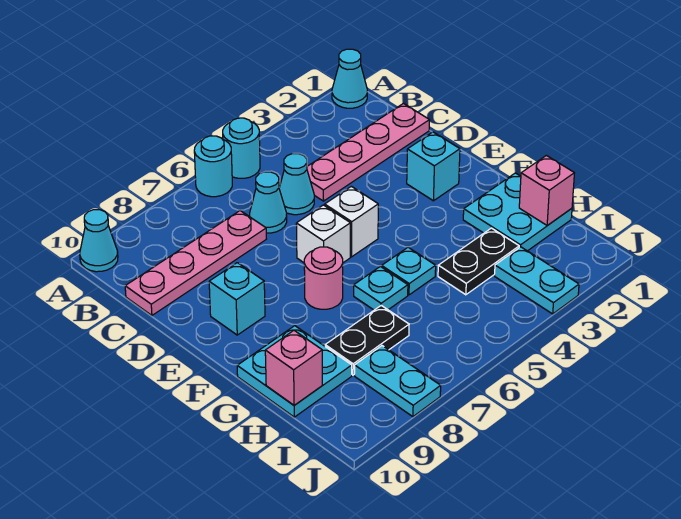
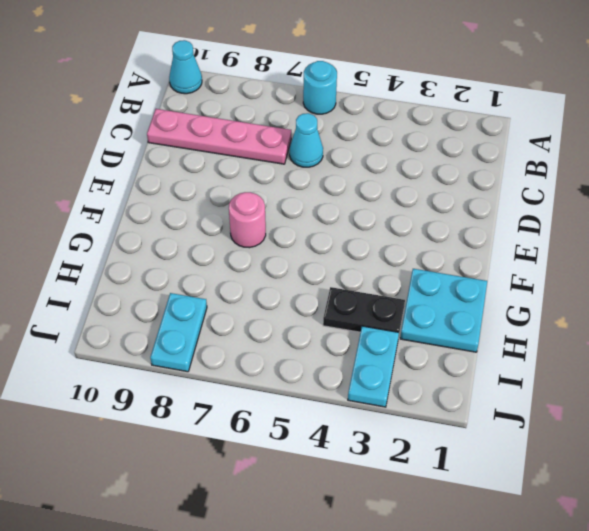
none -> cyan cone A1 level 1
none -> cyan round brick A5 level 1
none -> pink plate C1:C4 level 1

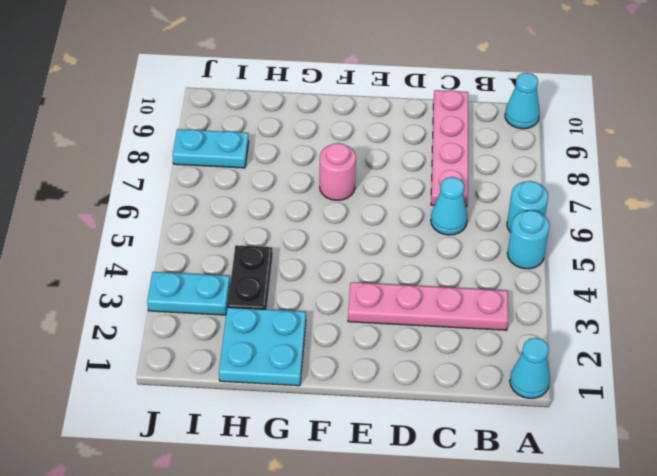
pink plate B3:E3 level 1 -> pink plate C1:C4 level 1
none -> cyan cone C5 level 1
none -> cyan brick E2 level 1
none -> white brick E5 level 1

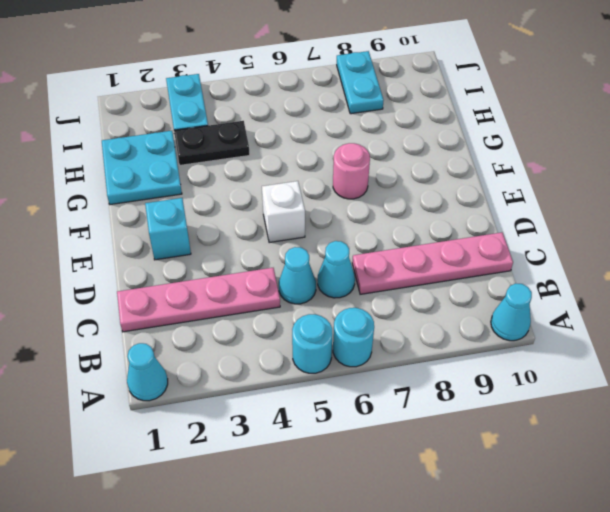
none -> white brick E6 level 1
none -> cyan brick E9 level 1
none -> cyan plate G5 level 1

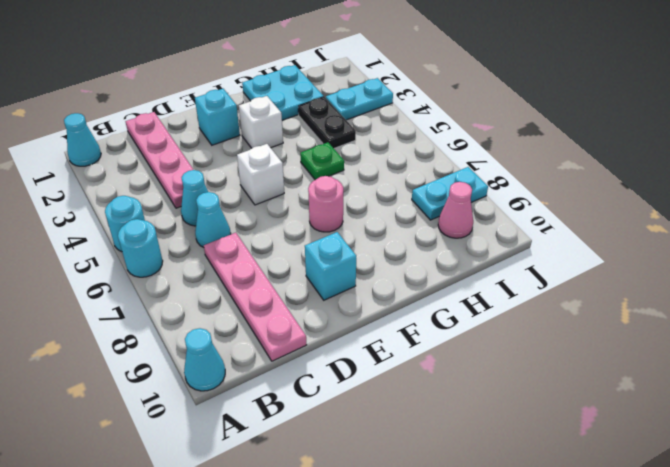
white brick F3 level 1 -> white brick E6 level 1
green plate G5 level 1 -> cyan plate G5 level 1
pink cone I9 level 1 -> none
none -> cyan plate G6 level 1
none -> cyan plate G9:H10 level 1
none -> black plate H7:H8 level 1

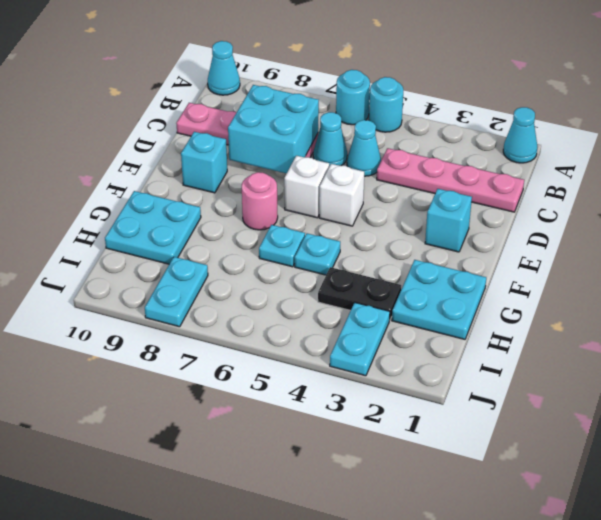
cyan brick C7:D8 level 2 -> none
none -> black plate H7:H8 level 1
none -> pink brick H1 level 2
none -> pink brick H10 level 2

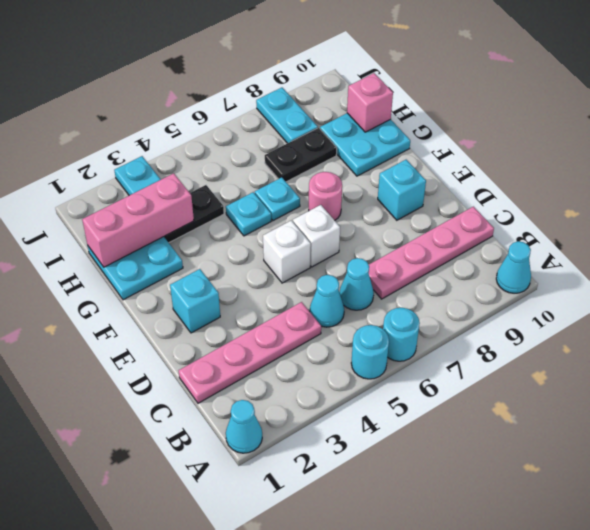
pink brick H1:H3 level 2 -> pink brick H1 level 2

